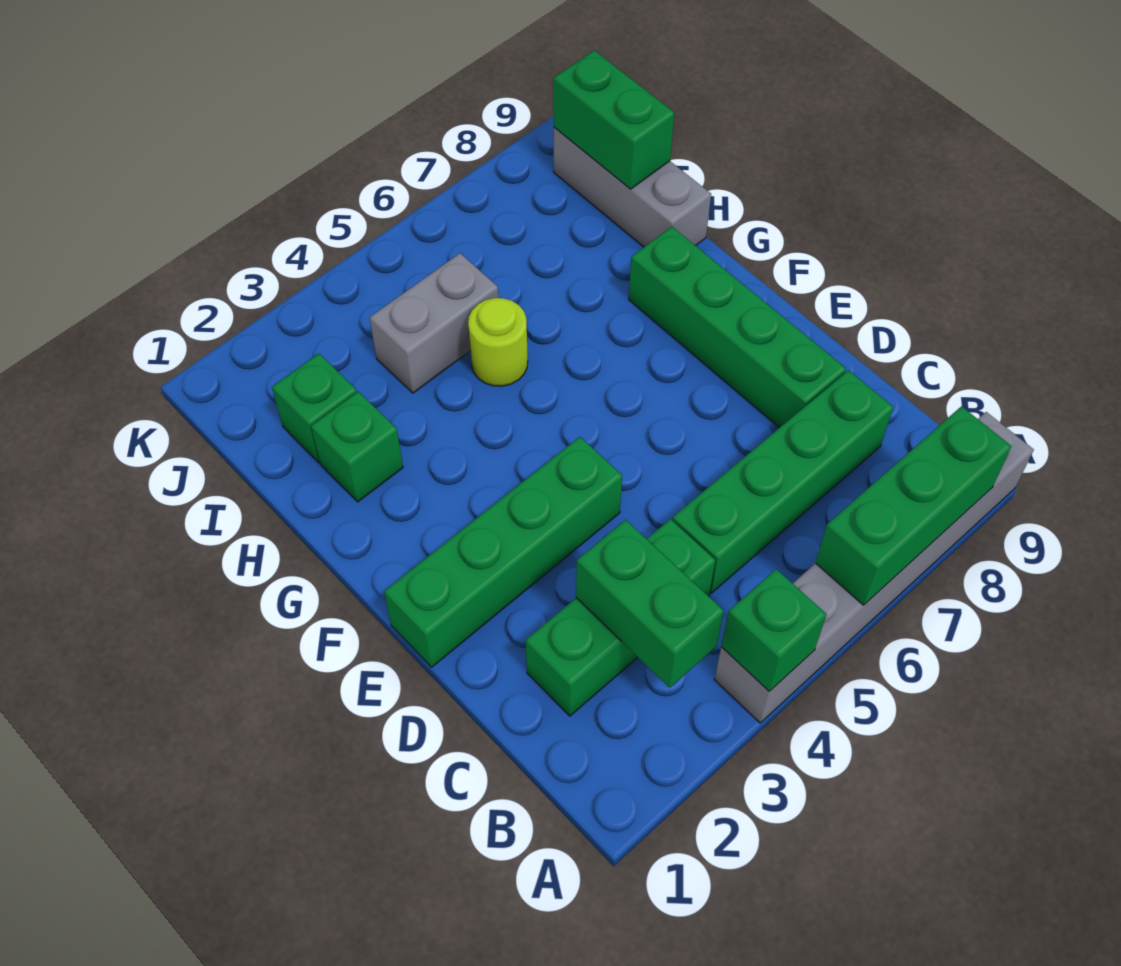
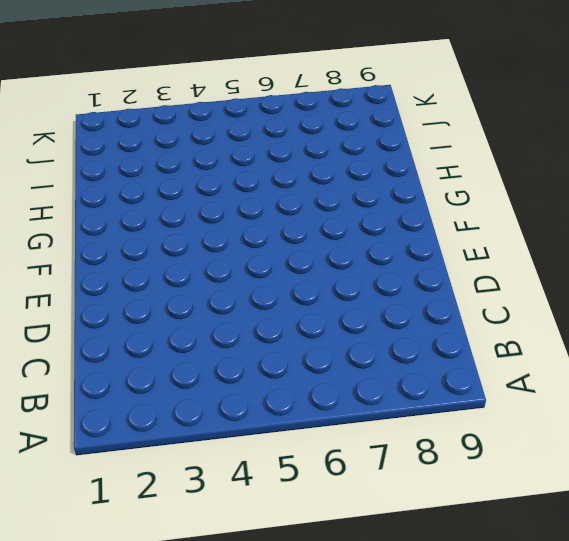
none -> grey brick A4:A9 level 1
none -> green brick C2:C4 level 1
none -> green brick C5:C8 level 1

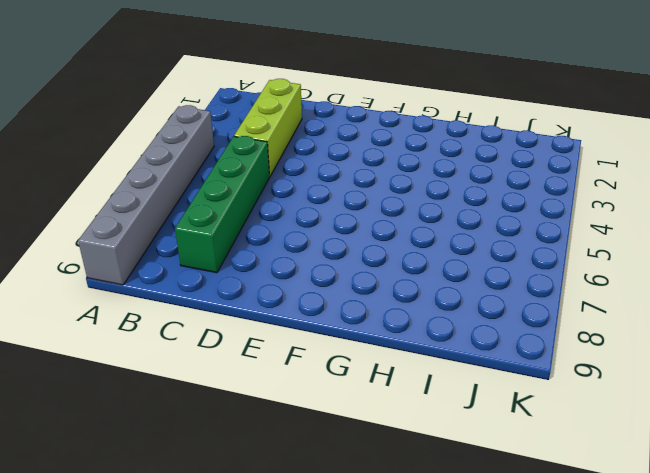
lime brick C2:C4 level 1 -> green brick C2:C4 level 1
none -> green brick D8:G8 level 1
none -> green brick E1:E4 level 1
none -> green brick H2 level 1

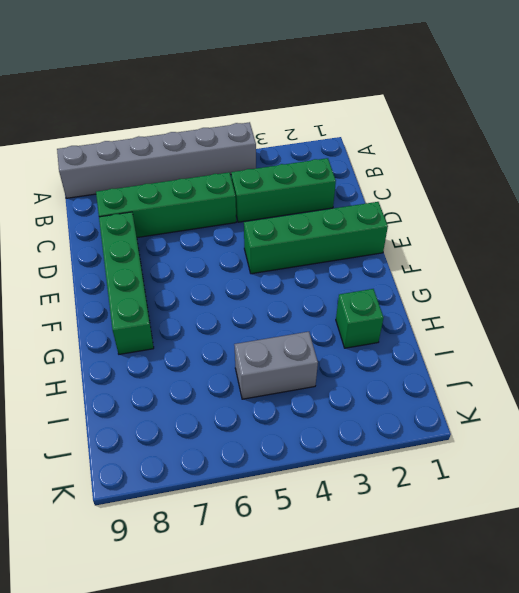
none -> lime round brick H5 level 1
none -> grey brick H9:J9 level 1
none -> green brick I2 level 1

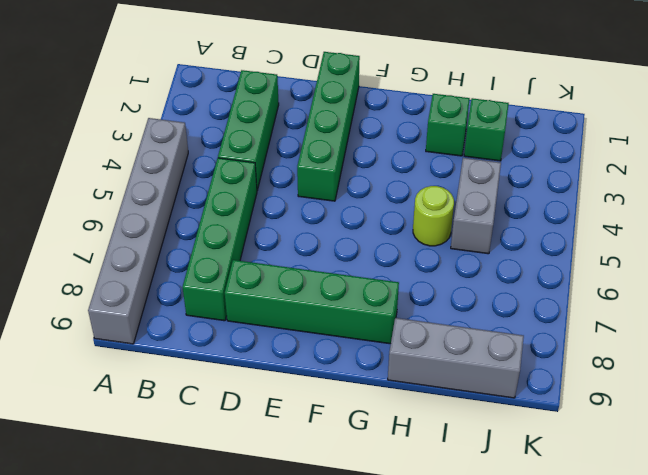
none -> green brick A4 level 2
none -> green brick A6:A8 level 2
none -> green brick B3:C3 level 2

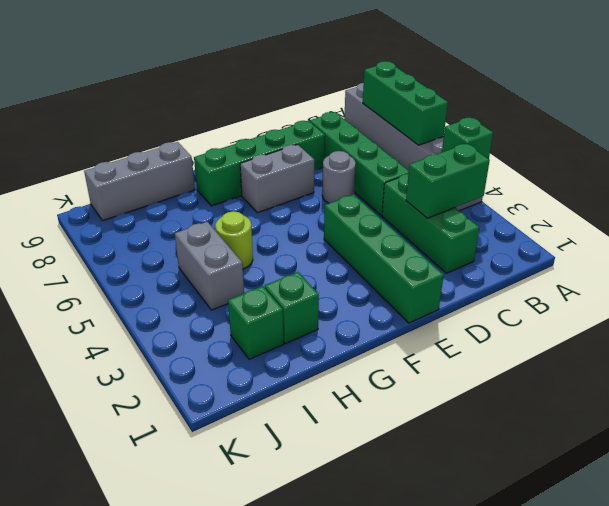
grey round brick D6 level 1 -> none
grey brick E7:F7 level 1 -> none
none -> green brick I9:J9 level 2

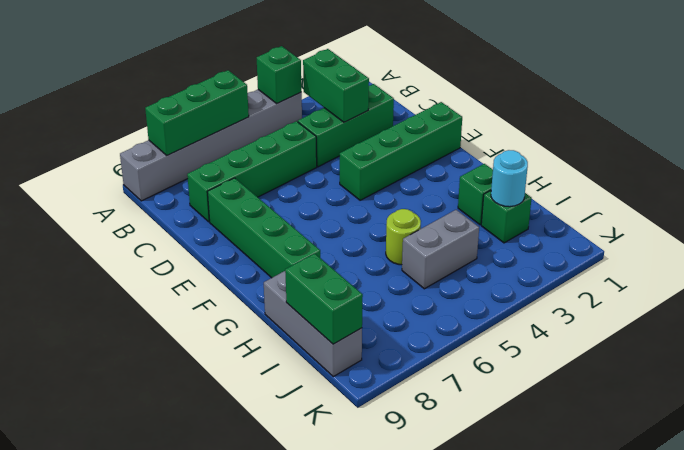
cyan round brick I2 level 2 -> none

